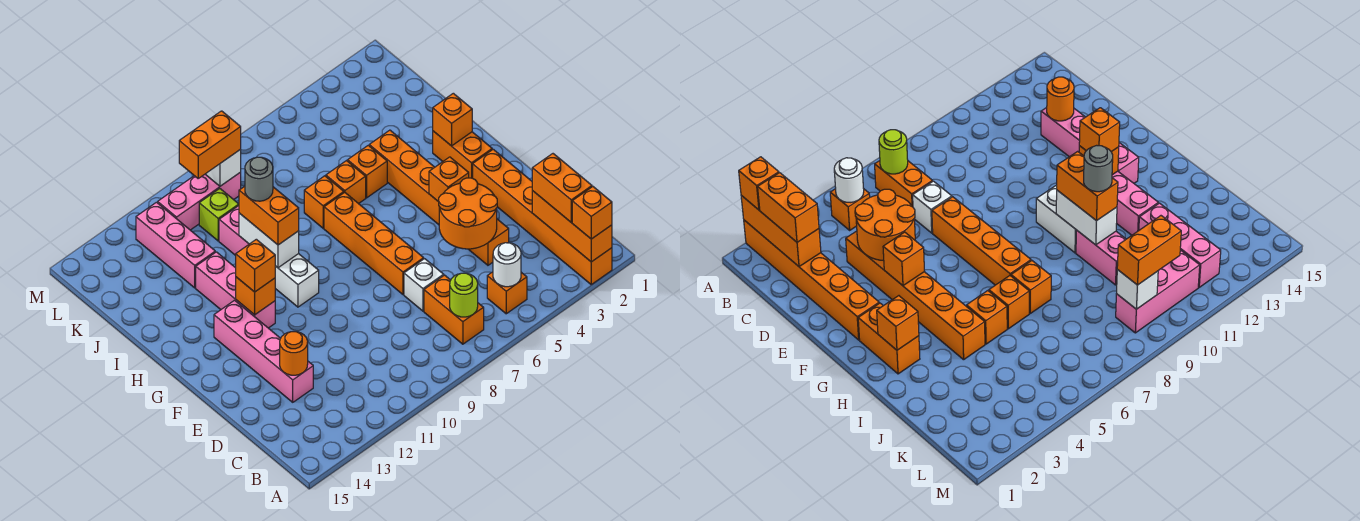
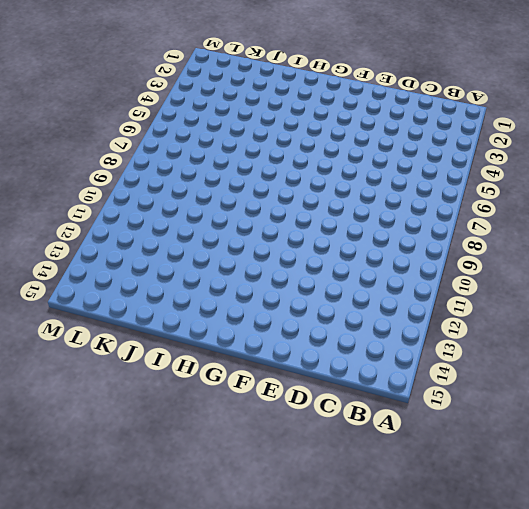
none -> orange brick A2:F2 level 1
none -> orange brick B5 level 1
none -> orange brick B7:C7 level 1
none -> orange brick D4:I4 level 1

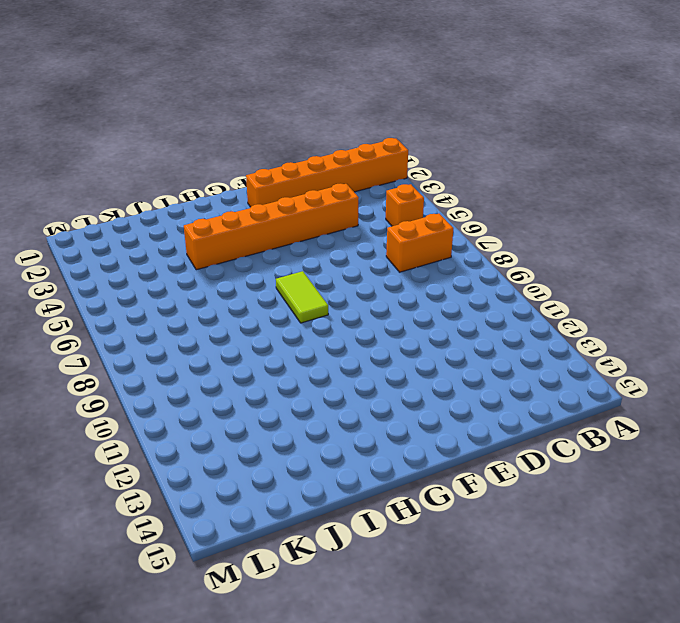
lime tile G7:G8 level 1 -> orange brick E7:H7 level 1
none -> white brick D7 level 1
none -> pink brick D13:G13 level 1
none -> orange brick G2:H2 level 1
none -> white brick G10:H10 level 1

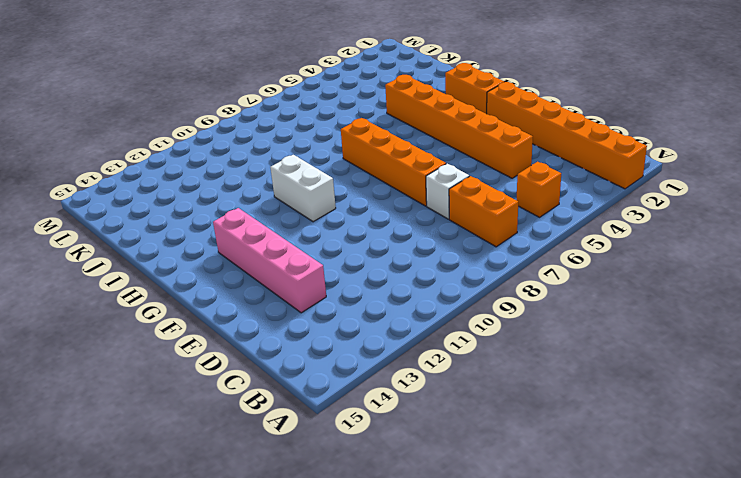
none -> pink brick G12:I12 level 1
none -> orange brick I5 level 1
none -> orange brick I6 level 1
none -> orange brick I7 level 1

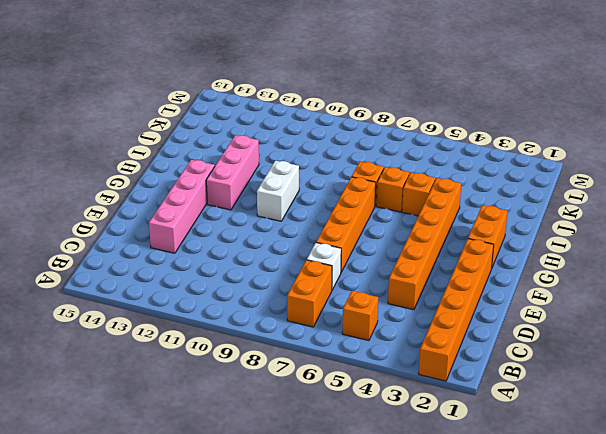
none -> pink brick I10:J10 level 1
none -> pink brick J12:L12 level 1
none -> lime brick K10 level 1
none -> pink brick L9:L11 level 1

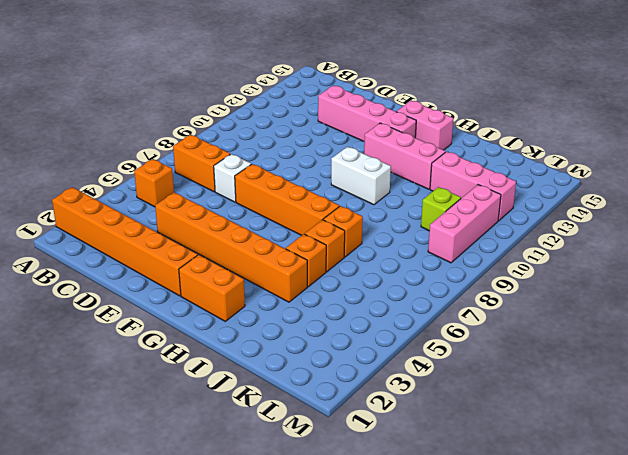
pink brick G14:H14 level 1 -> pink brick I10:J10 level 1
none -> orange brick A2:C2 level 2
none -> white round brick B5 level 2
none -> lime round brick B7 level 2
none -> orange round brick D4:E5 level 2

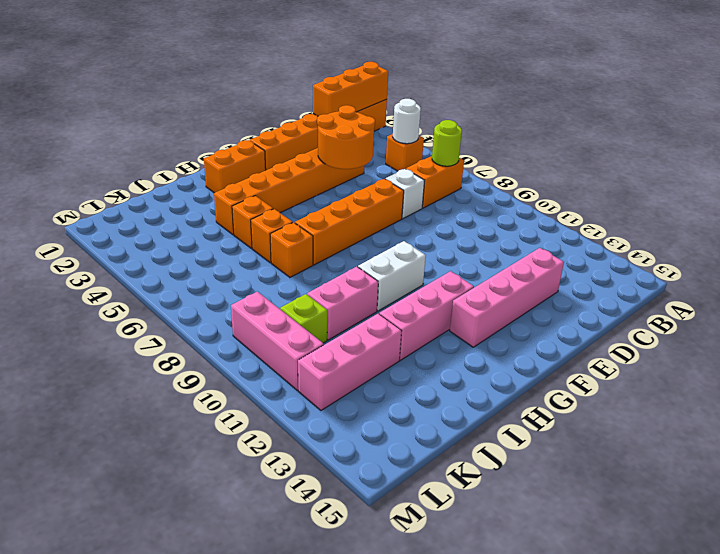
none -> orange round brick D13 level 2
none -> orange brick F4 level 2
none -> orange brick G12 level 2
none -> orange brick H2 level 2

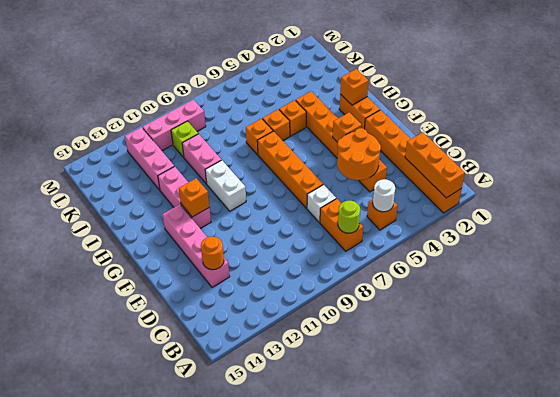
none -> white brick H10:I10 level 2
none -> white brick L9 level 2
none -> orange brick A2 level 3
none -> orange brick B2:C2 level 3

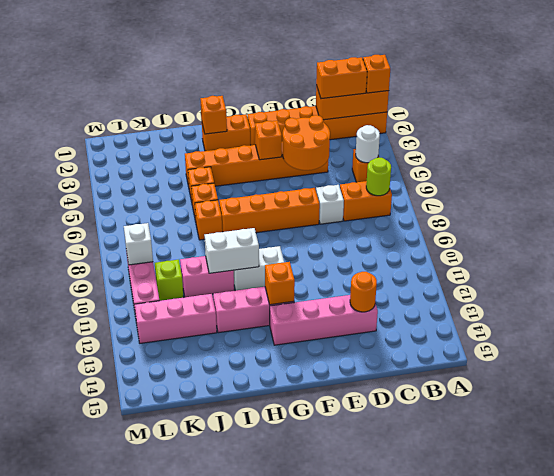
none -> orange brick G12 level 3
none -> orange brick H10:I10 level 3
none -> orange brick L9:L10 level 3
none -> grey round brick I10 level 4

